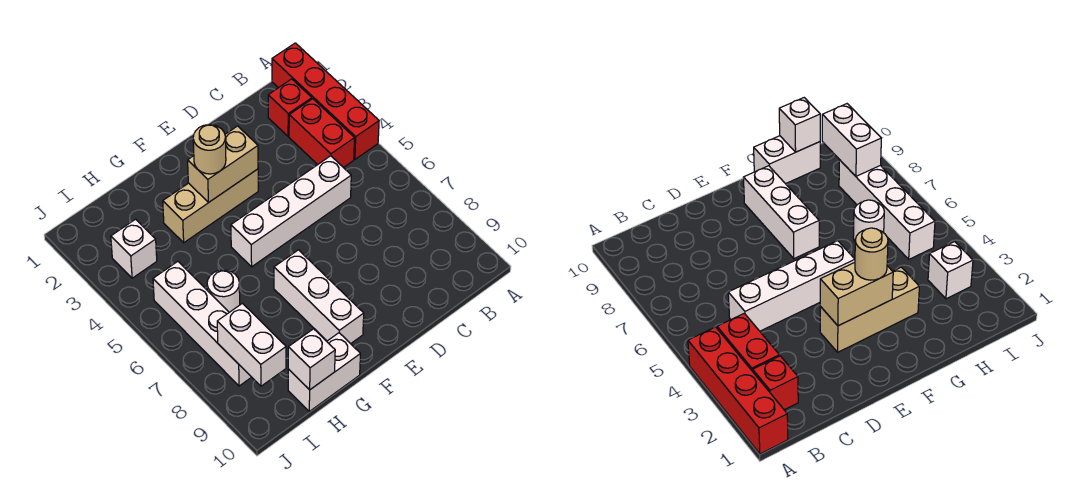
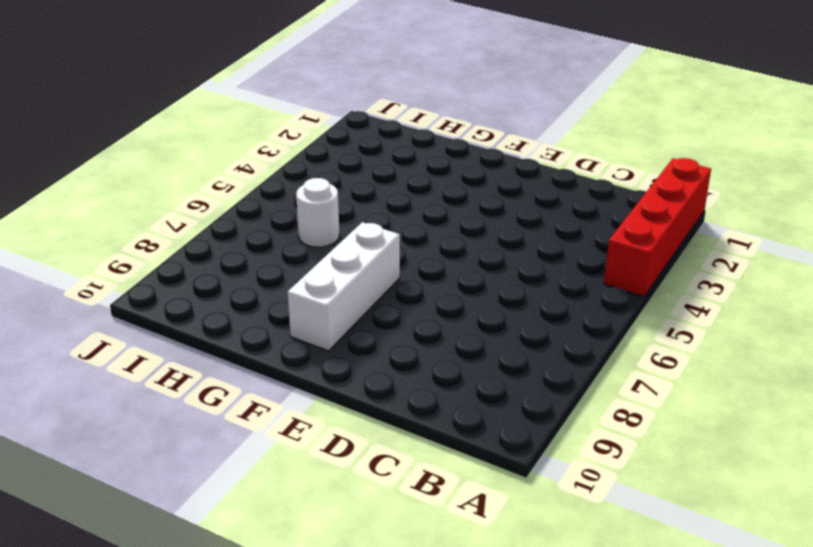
none -> red brick B2 level 1
none -> red brick B3:B4 level 1
none -> white brick C5:F5 level 1

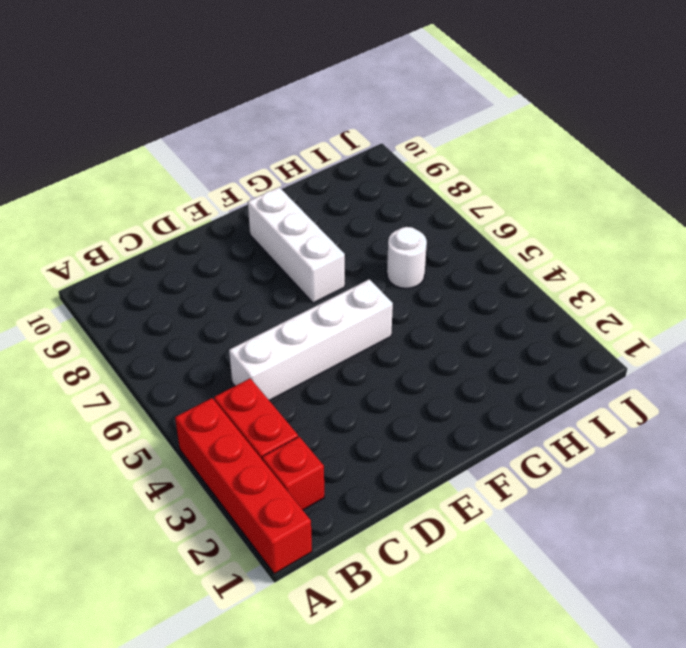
none -> tan brick E3:G3 level 1
none -> white brick G10:H10 level 1
none -> white brick I3 level 1

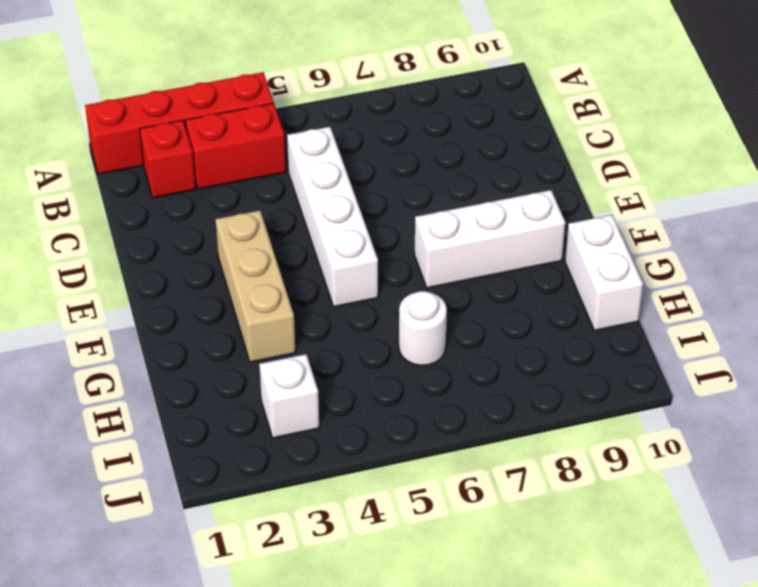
none -> white brick I5:I8 level 1
none -> tan brick E3:F3 level 2
none -> white brick H10 level 2

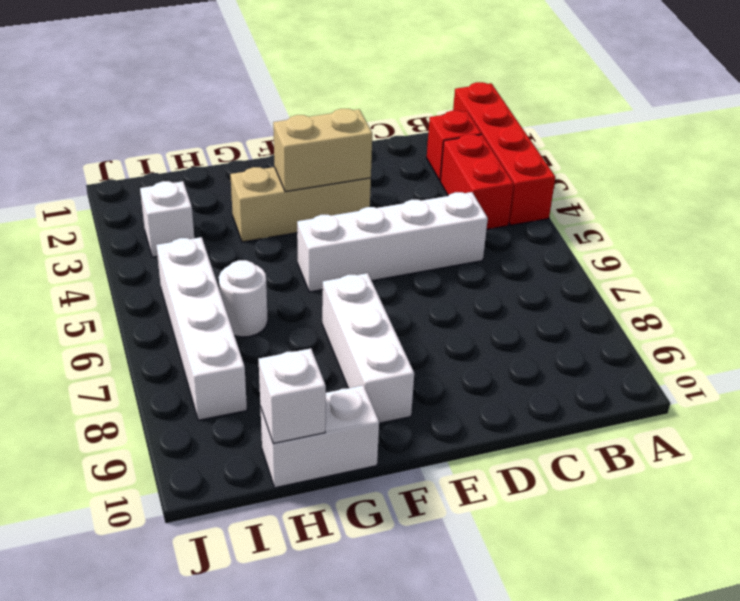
none -> white brick I8:I9 level 2
none -> tan round brick F3 level 3

